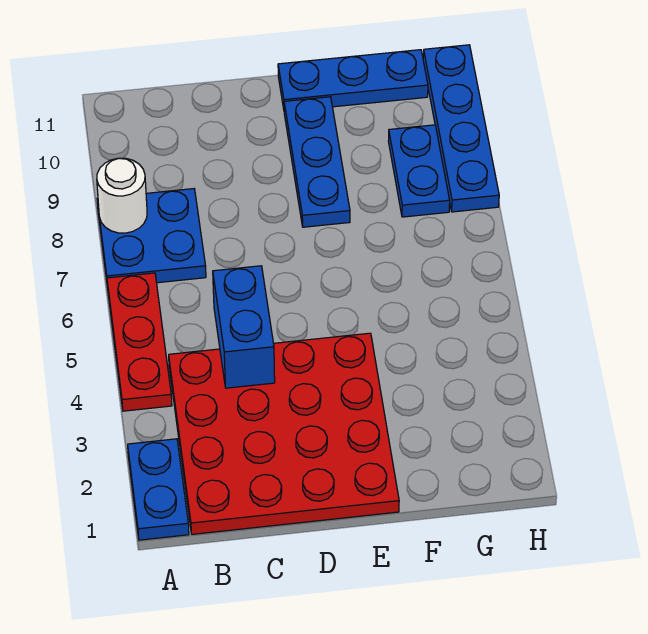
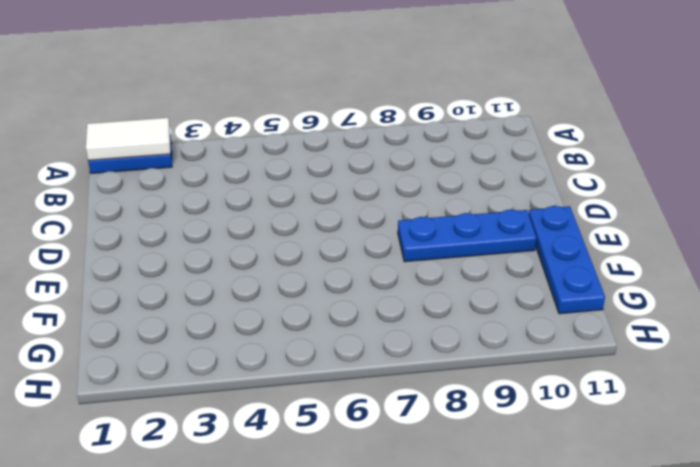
white tile A1:A2 level 2 -> none
none -> red plate A4:A6 level 1
none -> blue plate A7:B8 level 1

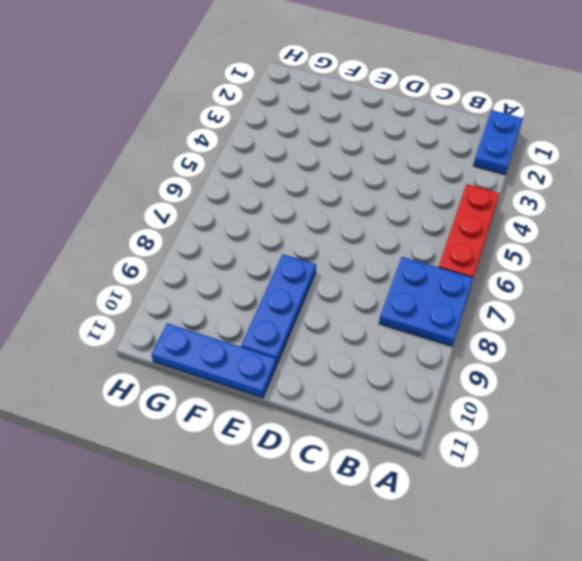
none -> red plate B1:E4 level 1
none -> blue plate G8:G9 level 1

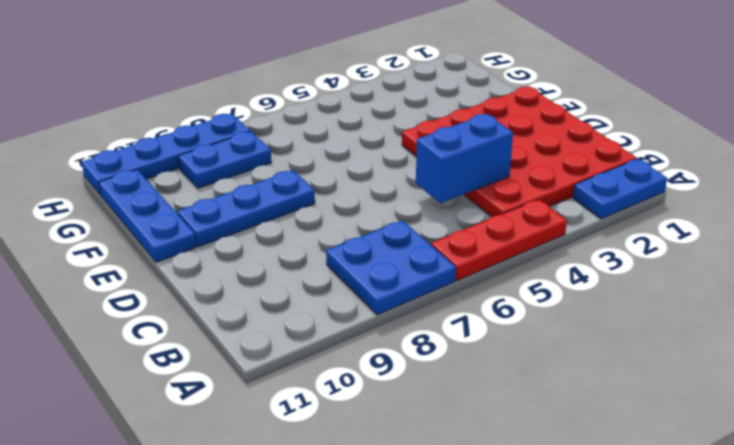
none -> white round brick A8 level 2

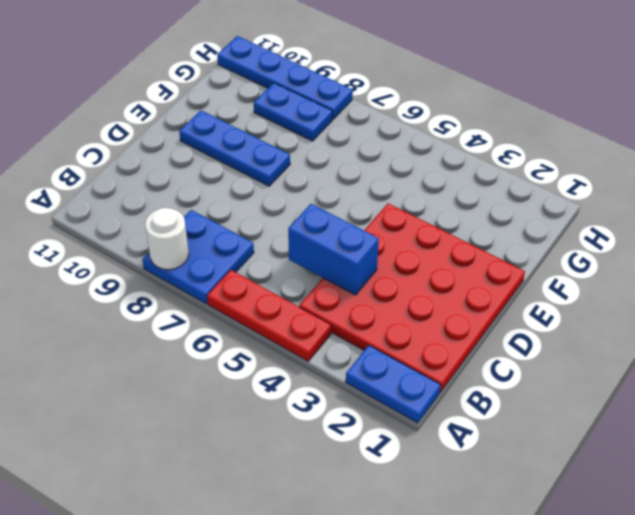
none -> blue plate E11:G11 level 1

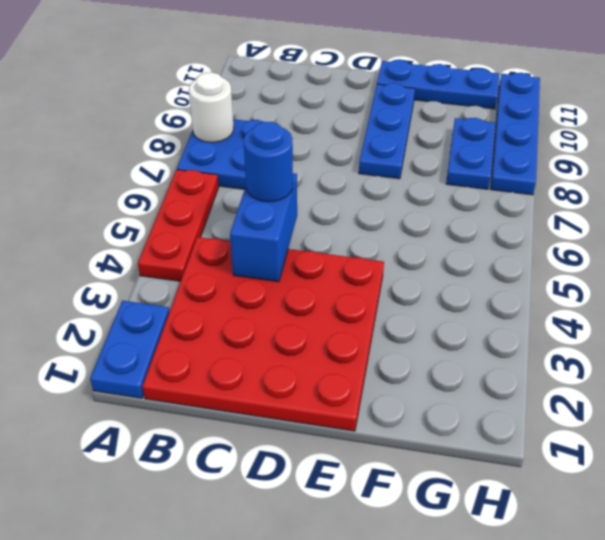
blue round brick C5 level 3 -> none

